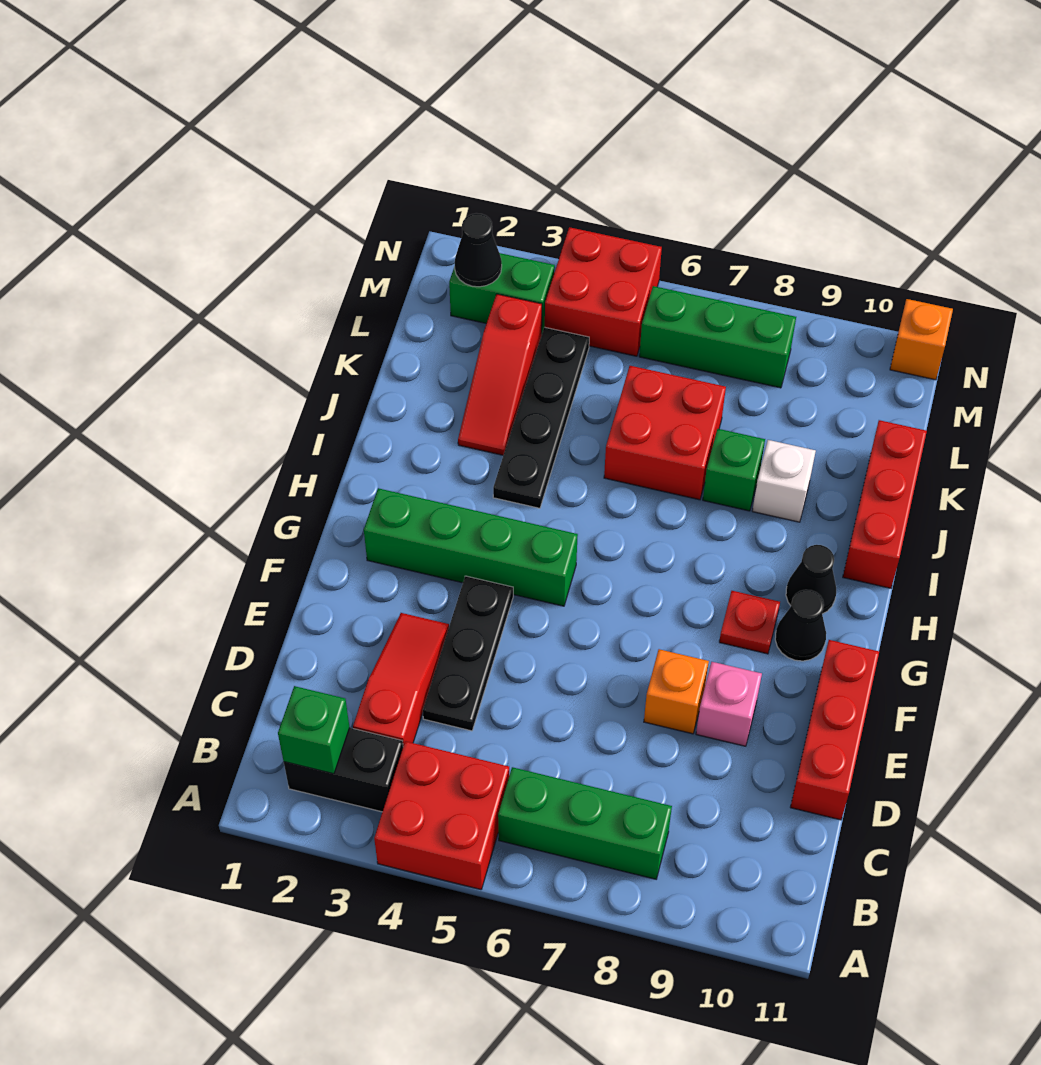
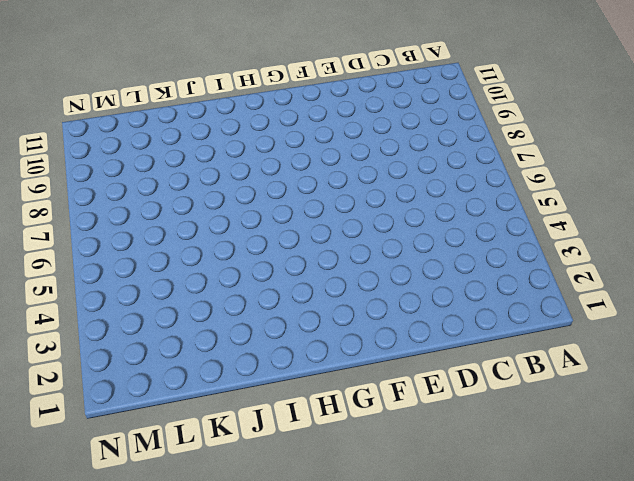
none -> red brick A4:B5 level 1
none -> black brick B2:B3 level 1
none -> green brick B6:B8 level 1

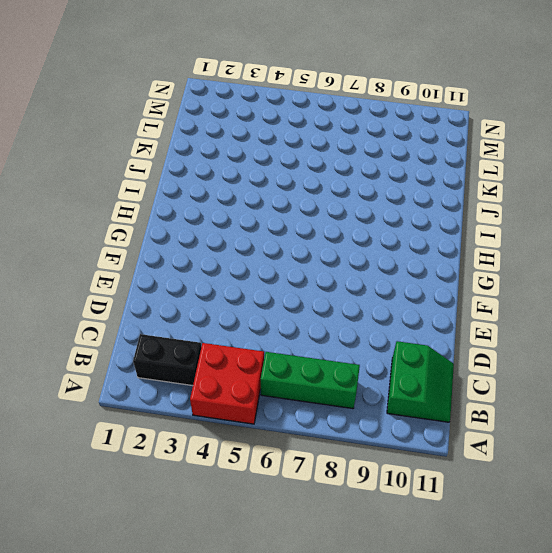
green slope B10:C11 level 1 top 10 -> none
none -> red slope C3:E3 level 1 top C
none -> black plate D4:F4 level 1
none -> red brick D11:F11 level 1

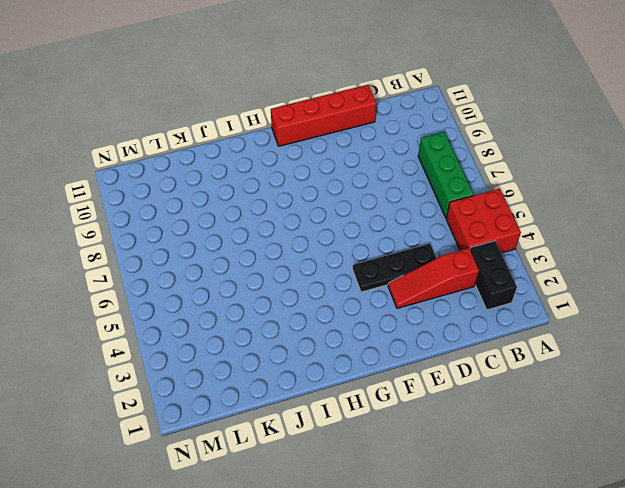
red brick D11:G11 level 1 -> red brick D11:F11 level 1
none -> orange brick E8 level 1
none -> pink brick E9 level 1
none -> green brick G2:G5 level 1

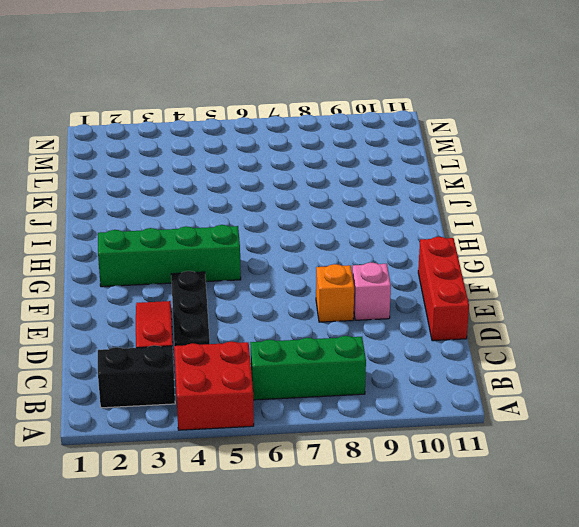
none -> red plate G9 level 1
none -> black cone G10 level 1
none -> black cone H10 level 1

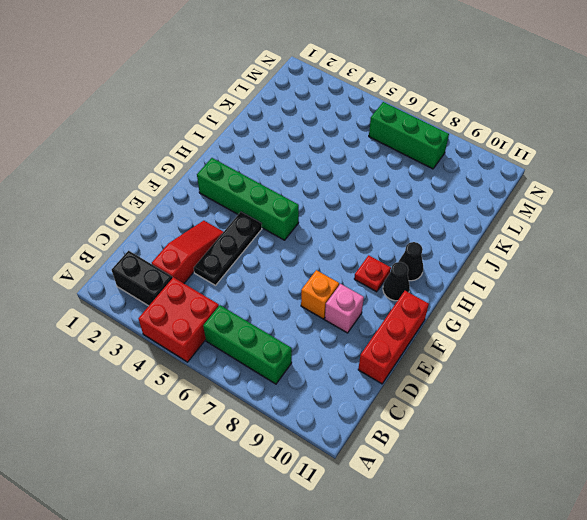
none -> black plate I4:L4 level 1
none -> red brick I11:K11 level 1
none -> red slope J3:L3 level 1 top L

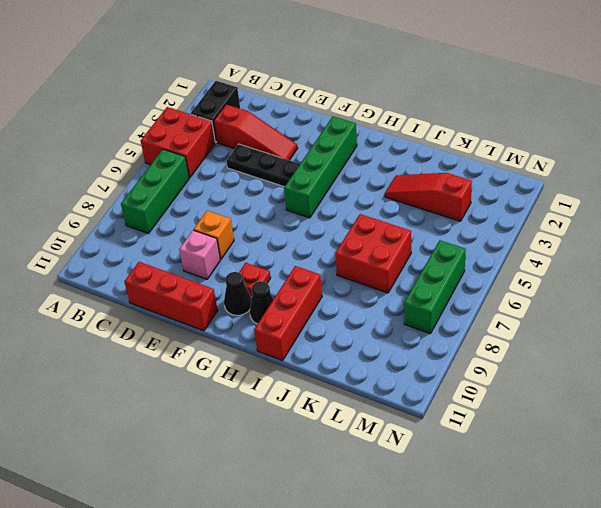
red brick I9:I11 level 1 -> red brick I11:K11 level 1
none -> black plate I4:L4 level 1
none -> green brick J8 level 1
none -> white brick J9 level 1

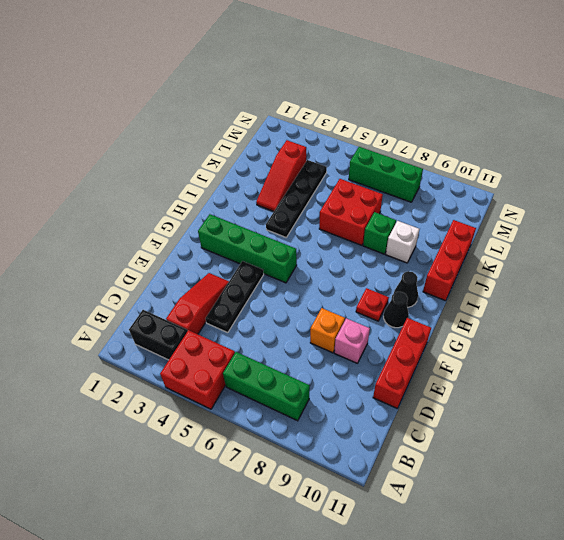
none -> green brick M2:M3 level 1
none -> red brick M4:N5 level 1
none -> orange brick N11 level 1

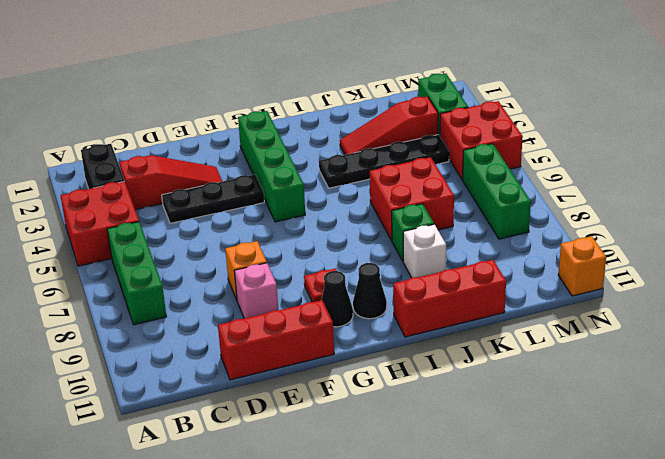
none -> green brick B2 level 2
none -> black cone M2 level 2

